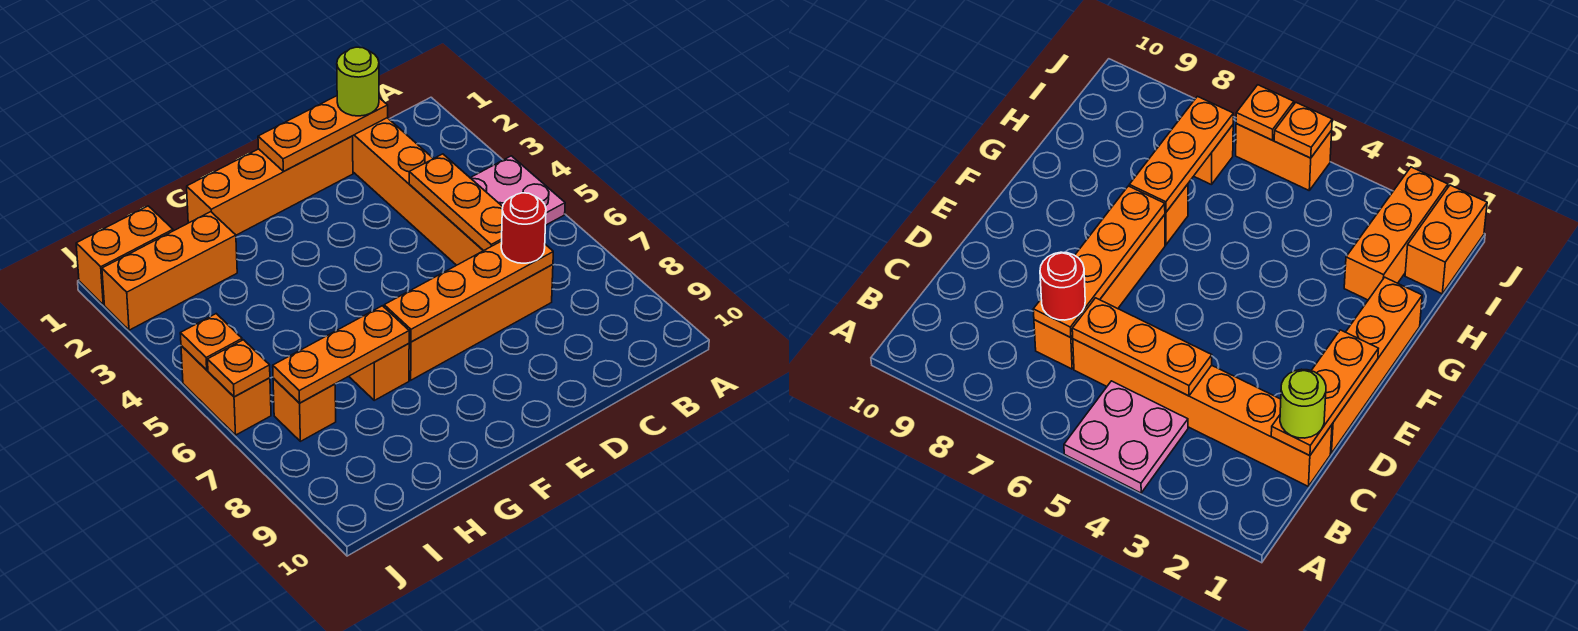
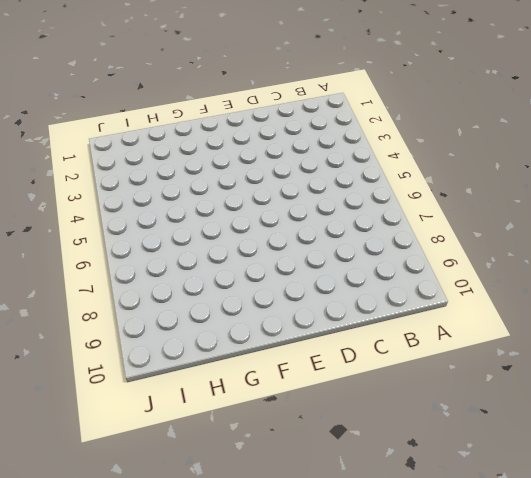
none -> pink plate A4:B5 level 1
none -> orange brick C1:C6 level 1
none -> orange brick C7:F7 level 1

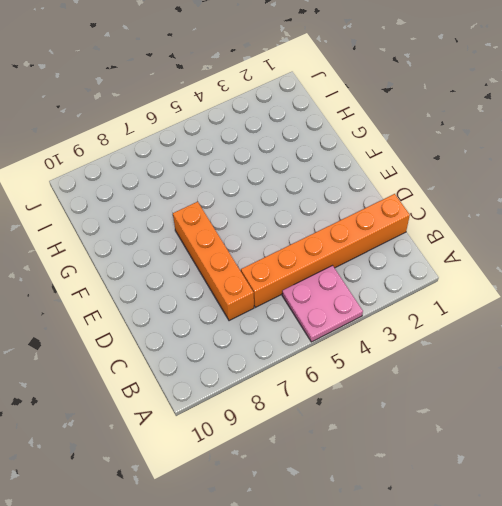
none -> orange brick D1:G1 level 1
none -> orange brick G7 level 1
none -> orange brick H2:J2 level 1

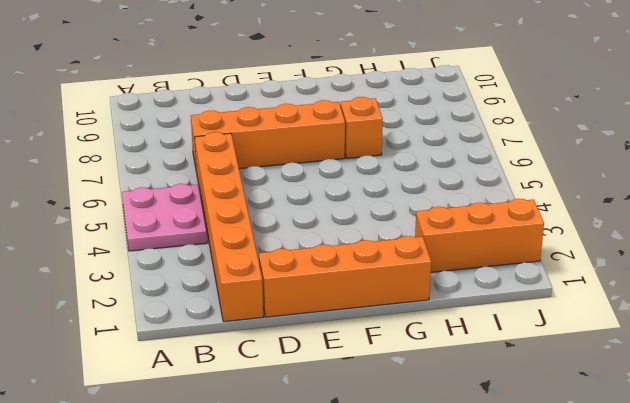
none -> orange brick I1:J1 level 1
none -> orange brick I7 level 1
none -> orange brick J5:J6 level 1

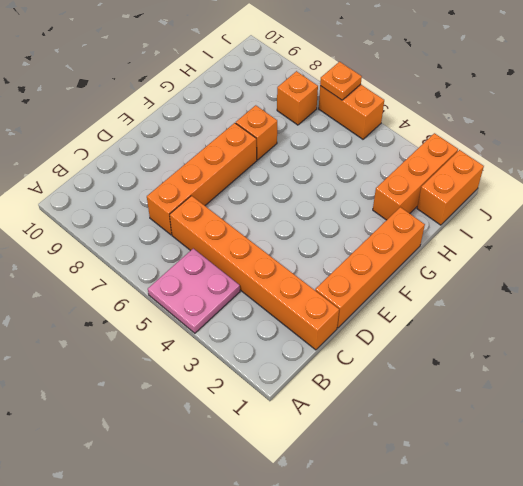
none -> orange plate C1:E1 level 2
none -> orange plate C4:C6 level 2
none -> orange plate C7:F7 level 2

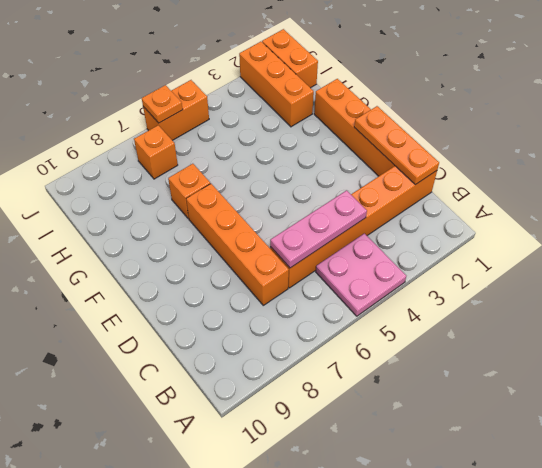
pink plate C4:C6 level 2 -> orange plate C4:C6 level 2
none -> orange plate C7:F7 level 2
none -> orange plate G7:I7 level 2
none -> orange plate J5 level 2

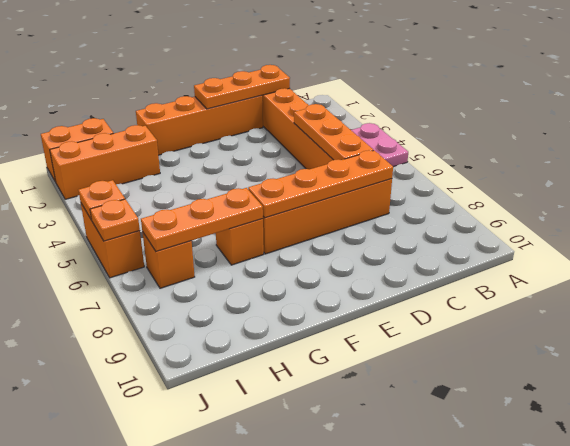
none -> lime round brick C1 level 3
none -> red round brick C7 level 3

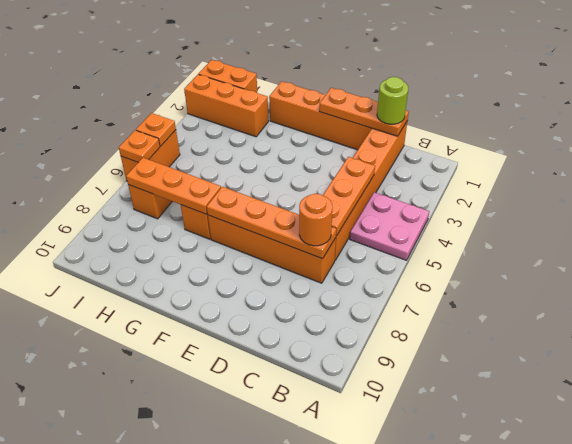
orange round brick C7 level 3 -> red round brick C7 level 3

